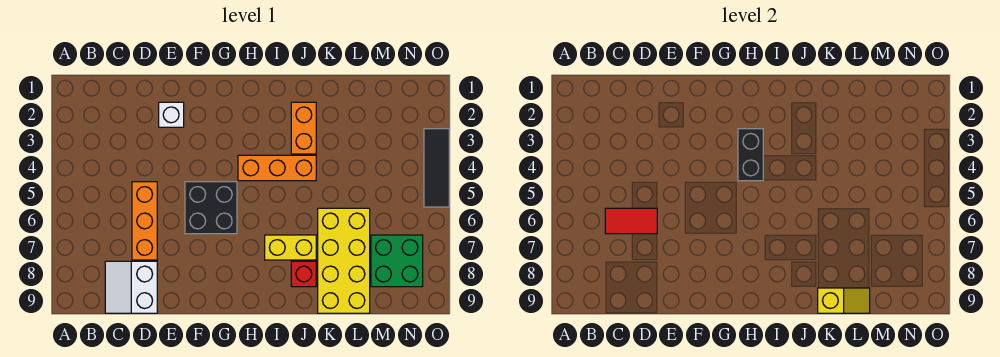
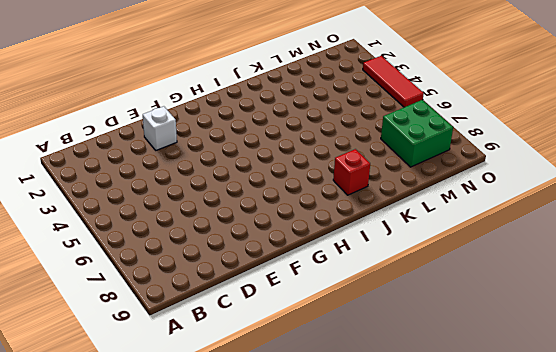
red tile O3:O5 level 1 -> black tile O3:O5 level 1
none -> white slope C8:D9 level 1 top D
none -> orange brick D5:D7 level 1
none -> black brick F5:G6 level 1

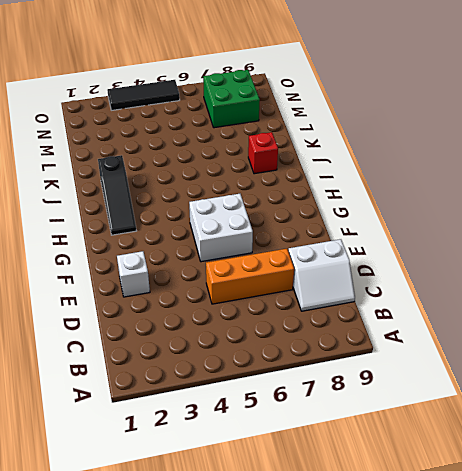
white brick F5:G6 level 1 -> black brick F5:G6 level 1
black slope H2:J2 level 1 top J -> orange brick J2:J3 level 1
none -> orange brick H4:J4 level 1
none -> yellow brick I7:J7 level 1
none -> yellow brick K6:L9 level 1

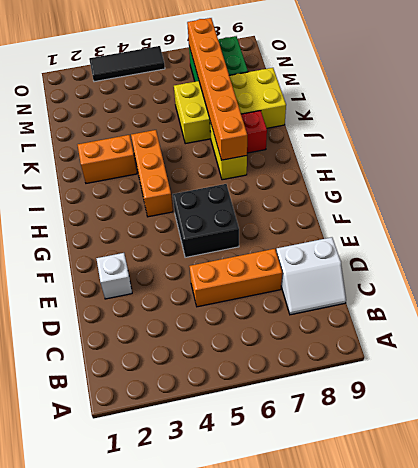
orange brick I7:N7 level 2 -> none
none -> red tile C6:D6 level 2
none -> black brick H3:H4 level 2
none -> yellow slope K9:L9 level 2 top K

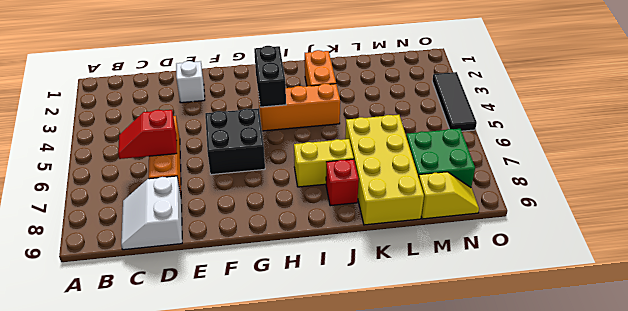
red slope C6:D6 level 2 top D -> red tile C6:D6 level 2
yellow slope M9:N9 level 1 top M -> yellow slope K9:L9 level 2 top K

